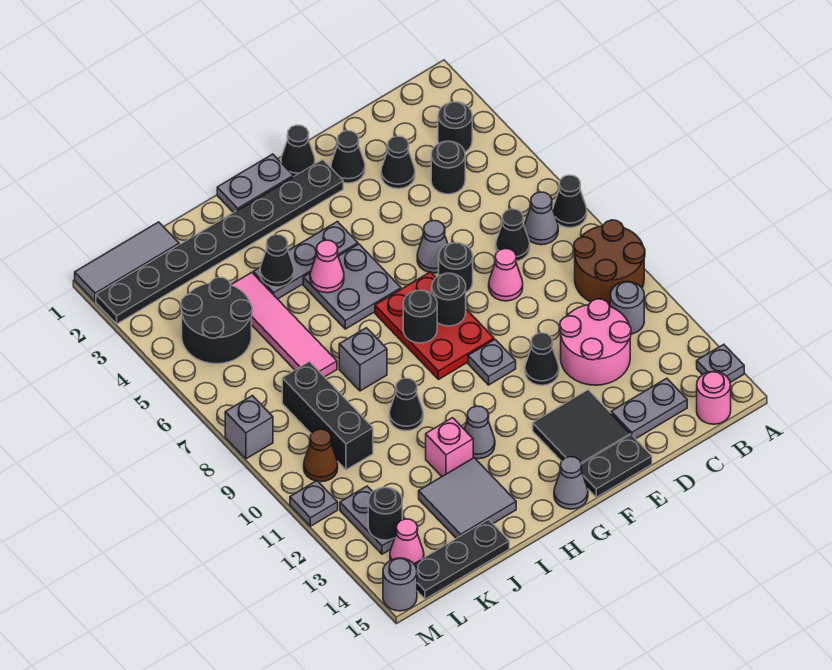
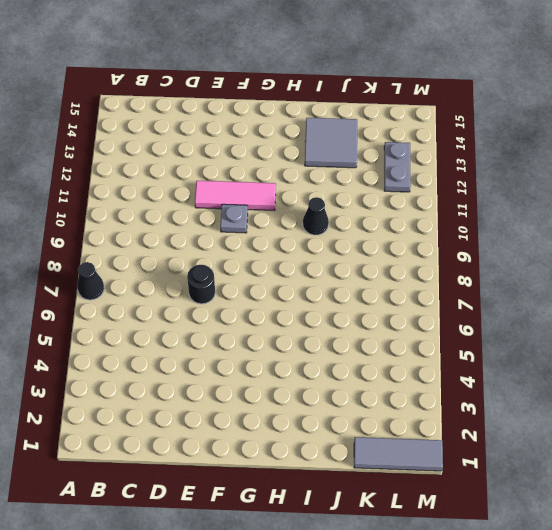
pink tile E11:G11 level 1 -> black cone E11 level 1
none -> brown round brick A9:B10 level 1
none -> grey plate A14 level 1
none -> black round brick B3 level 1
none -> grey cone B7 level 1

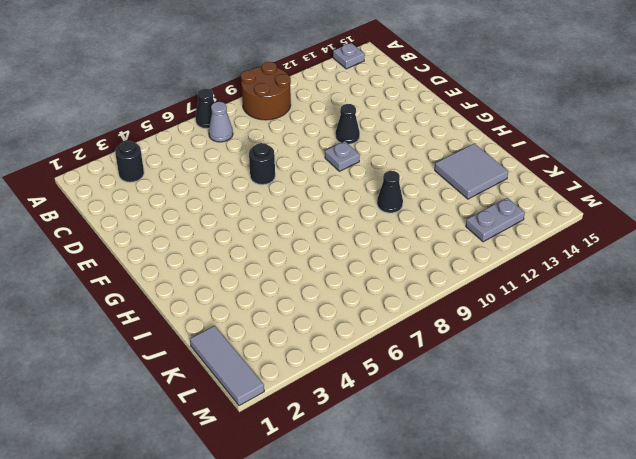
none -> grey round brick B11 level 1
none -> pink round brick B15 level 1
none -> black round brick C4 level 1
none -> black cone C7 level 1

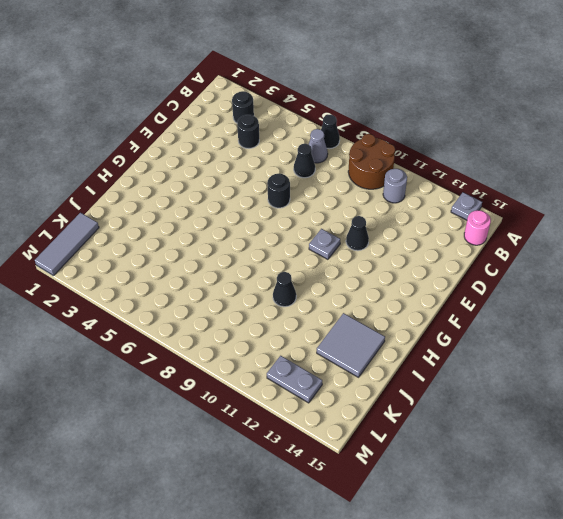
none -> pink round brick C11:D12 level 1
none -> grey plate C14:D14 level 1
none -> black cone D3 level 1
none -> pink cone D8 level 1

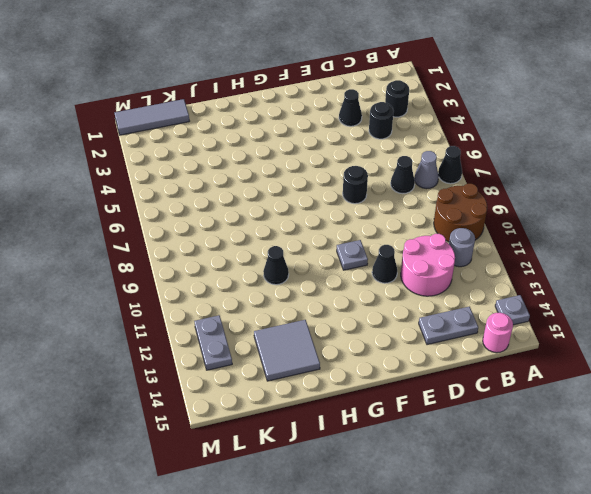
none -> pink cone D8 level 1
none -> black cone E2 level 1
none -> grey cone E6 level 1
none -> black tile E13:F14 level 1

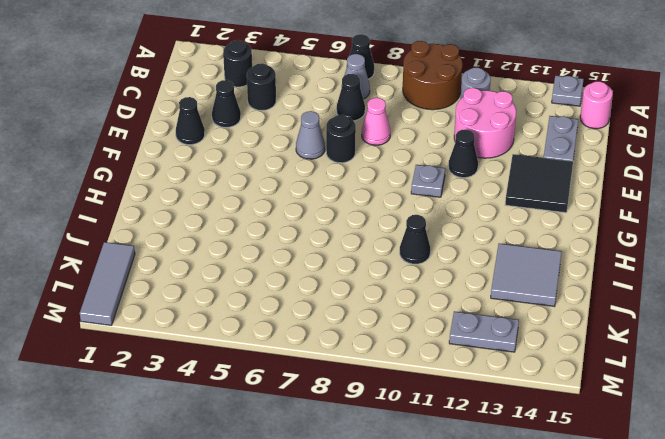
none -> black plate E15:F15 level 1
none -> black cone F1 level 1
none -> black plate F2:M2 level 1
none -> red plate F7:G9 level 1

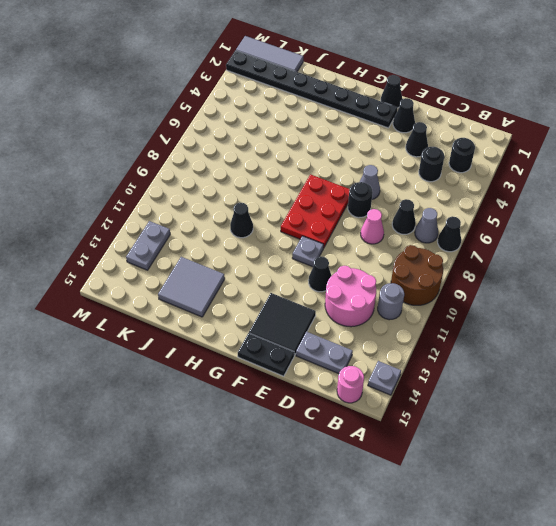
none -> grey plate G1:H1 level 1
none -> grey plate G4:I4 level 1
none -> grey plate G5:H6 level 1
none -> grey cone G15 level 1

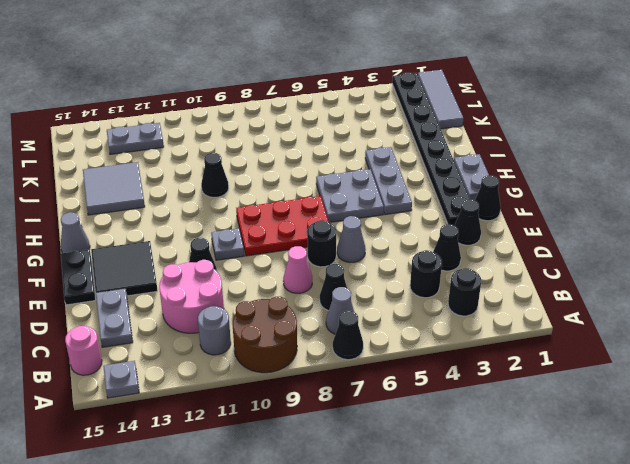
none -> grey cone H12 level 1
none -> grey brick I8 level 1
none -> pink brick I12 level 1
none -> pink tile J4:J7 level 1

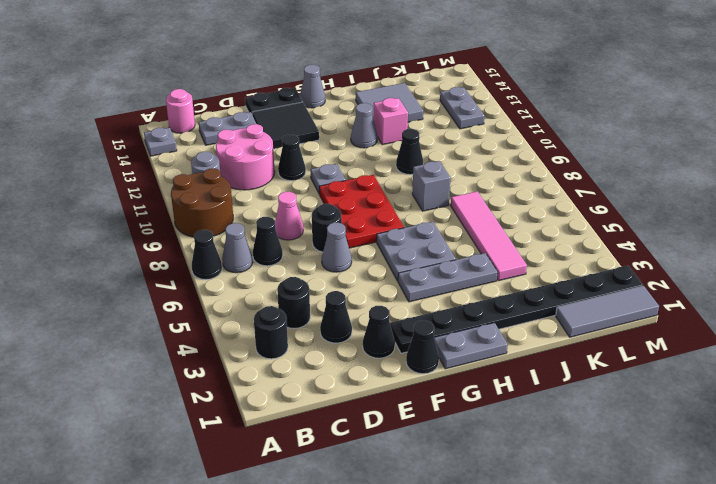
none -> black plate J15:L15 level 1
none -> black round brick K4:L5 level 1
none -> black brick K8:K10 level 1
none -> brown cone L10 level 1

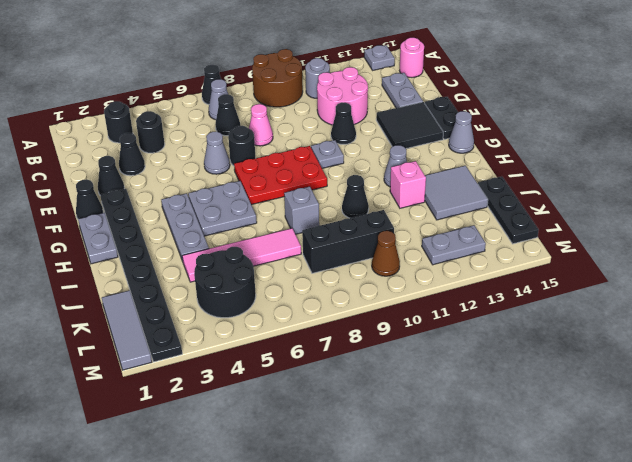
none -> pink cone L14 level 1
none -> grey brick M8 level 1
none -> grey plate M11 level 1
none -> grey round brick M15 level 1

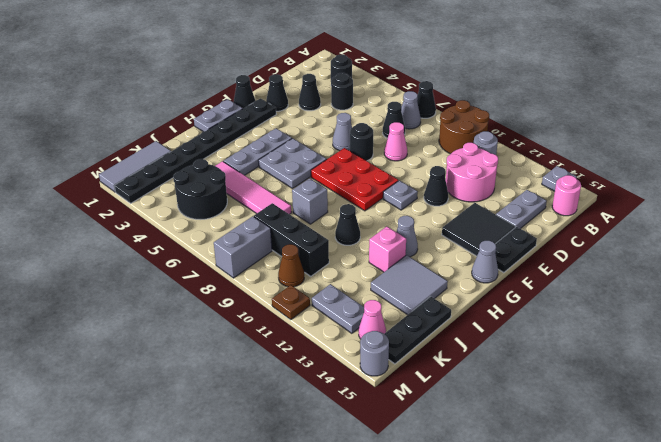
grey brick L8:M8 level 1 -> grey brick M8 level 1
brown plate M11 level 1 -> grey plate M11 level 1
none -> black round brick F8 level 2
none -> black round brick G8 level 2
none -> pink cone H5 level 2
none -> black cone I4 level 2

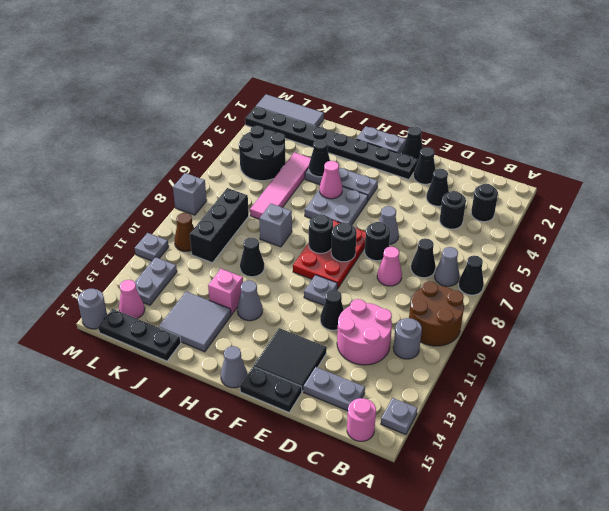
none -> black round brick L13 level 2

